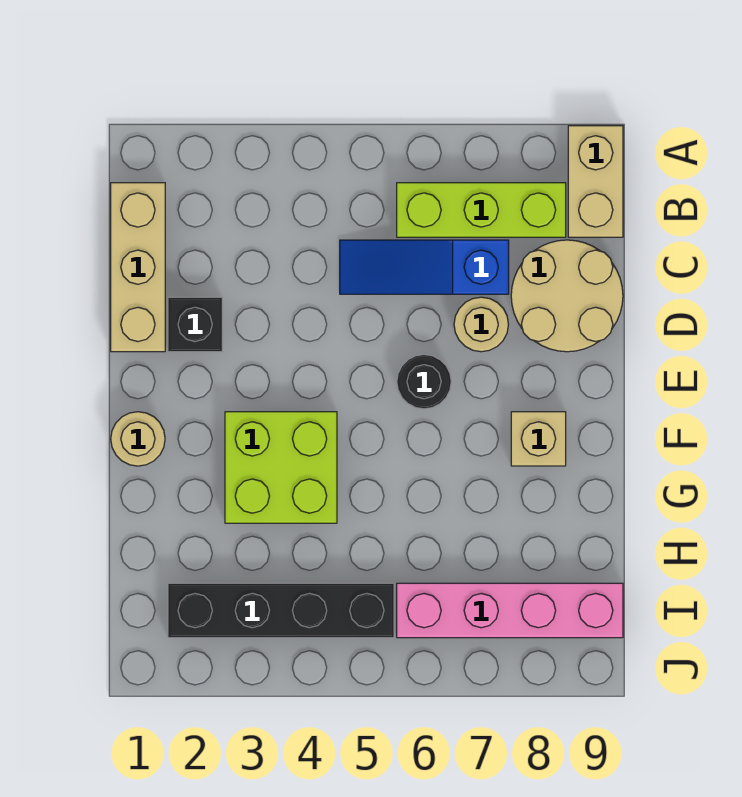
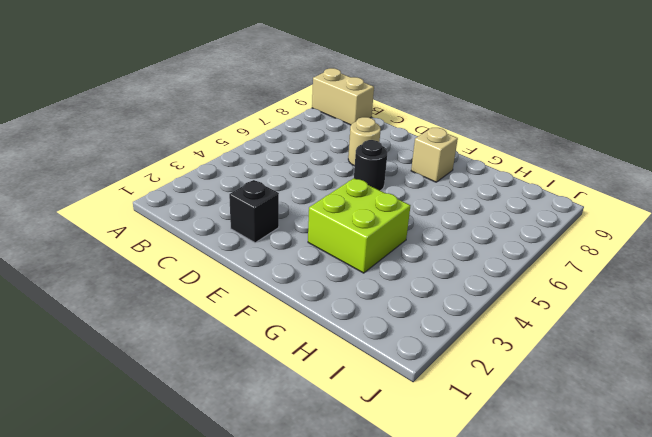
none -> tan brick B1:D1 level 1
none -> lime brick B6:B8 level 1
none -> blue slope C5:C7 level 1 top 7

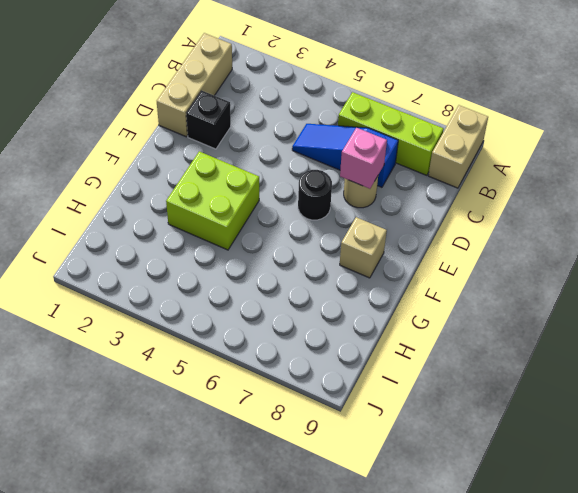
pink brick D7 level 2 -> none
none -> tan round brick C8:D9 level 1
none -> tan round brick F1 level 1
none -> black brick I2:I5 level 1

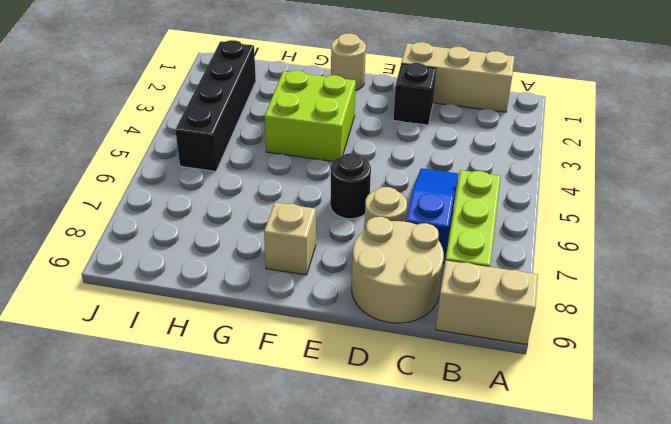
none -> pink brick I6:I9 level 1

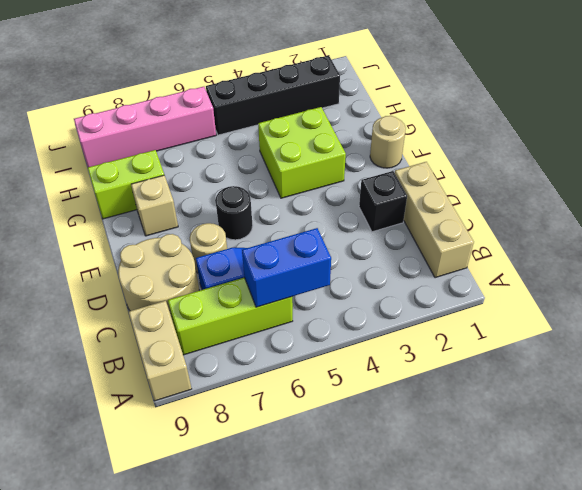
blue brick B5:B6 level 2 -> none
lime brick G8:G9 level 1 -> none

